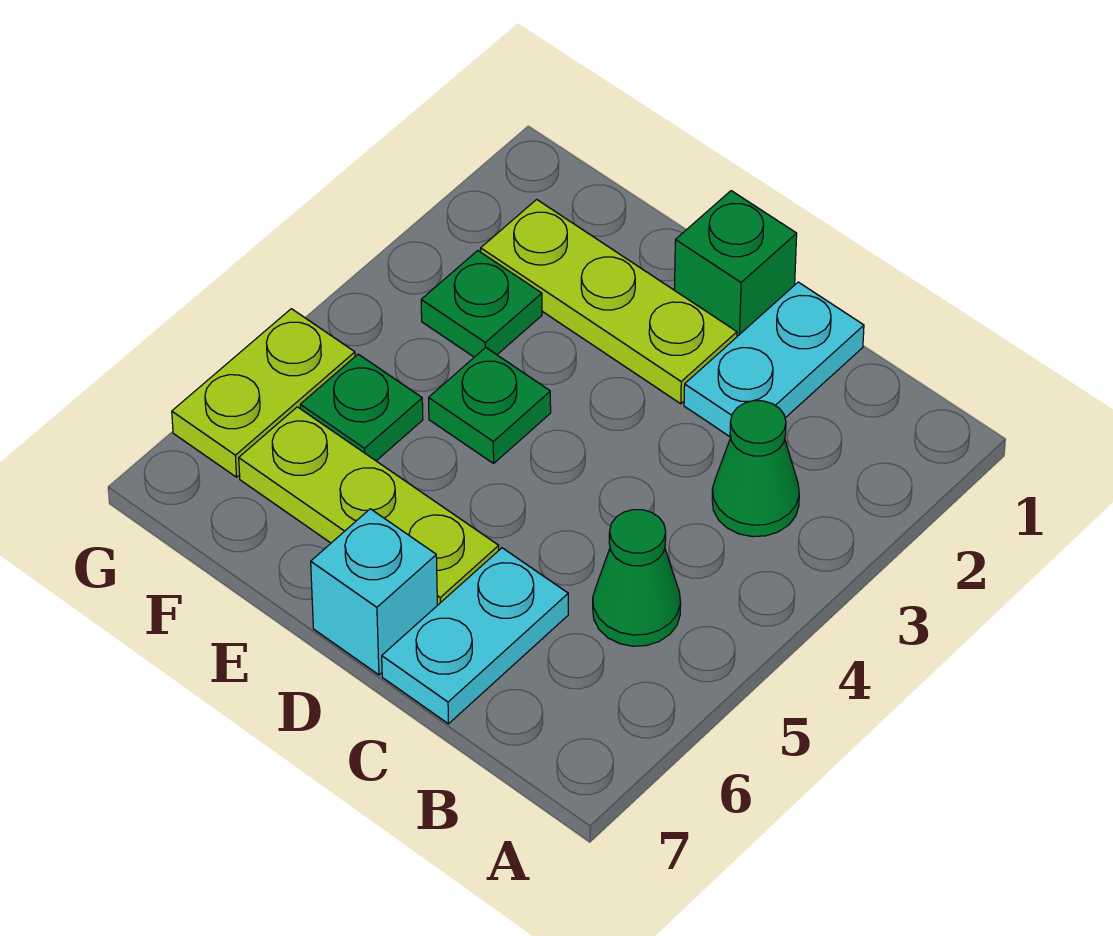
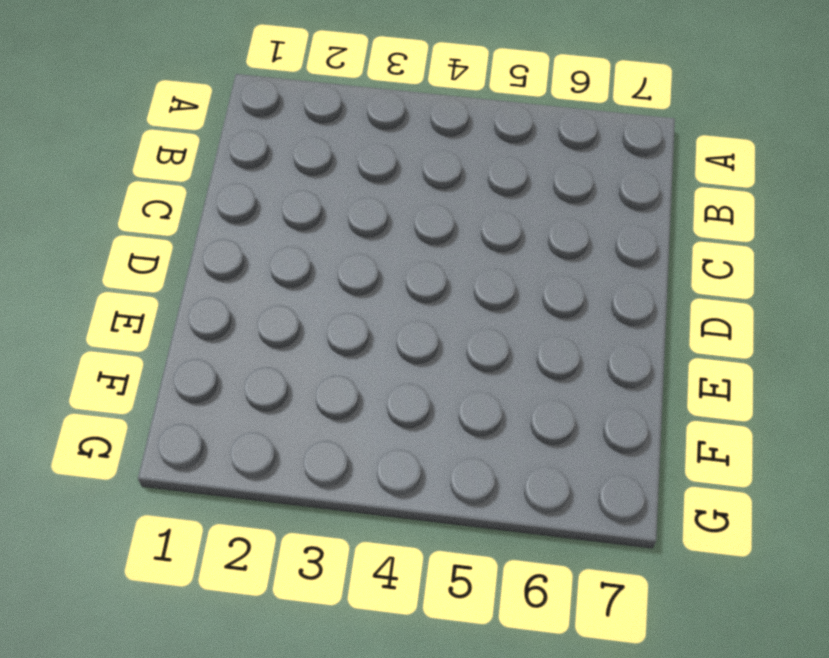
none -> green cone B3 level 1
none -> green cone B5 level 1
none -> cyan plate C1:C2 level 1

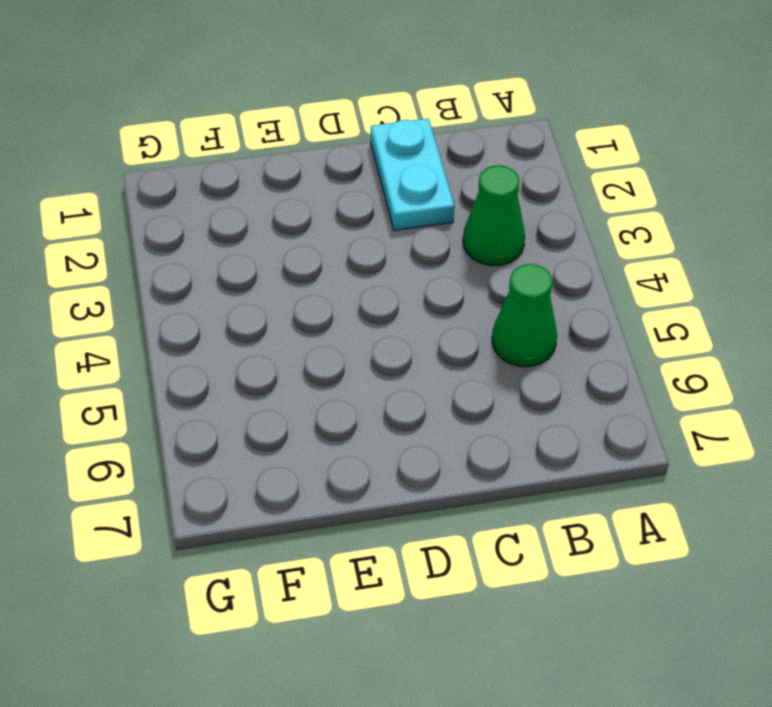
none -> cyan plate C6:C7 level 1
none -> green brick D1 level 1
none -> lime plate D2:F2 level 1

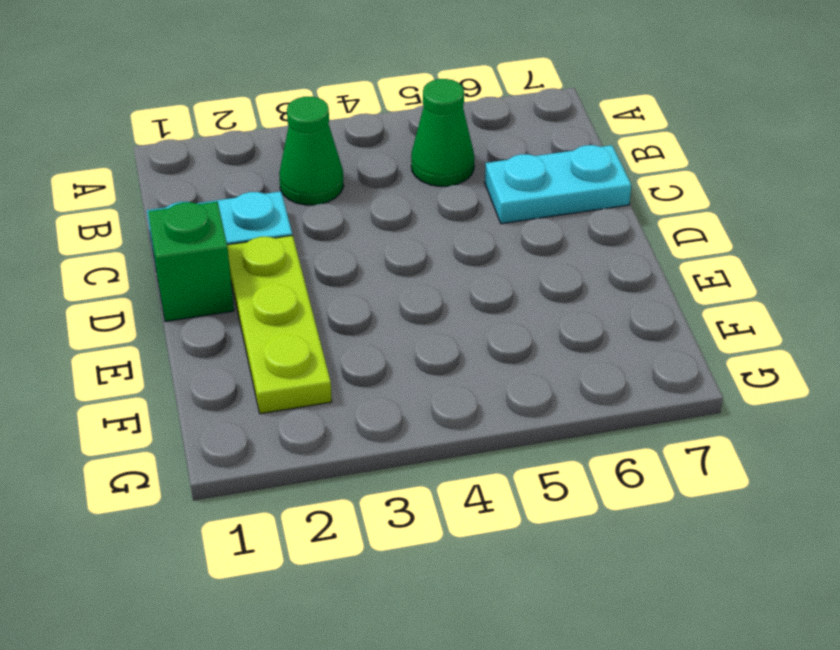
none -> lime plate D6:F6 level 1
none -> cyan brick D7 level 1
none -> green plate E4 level 1

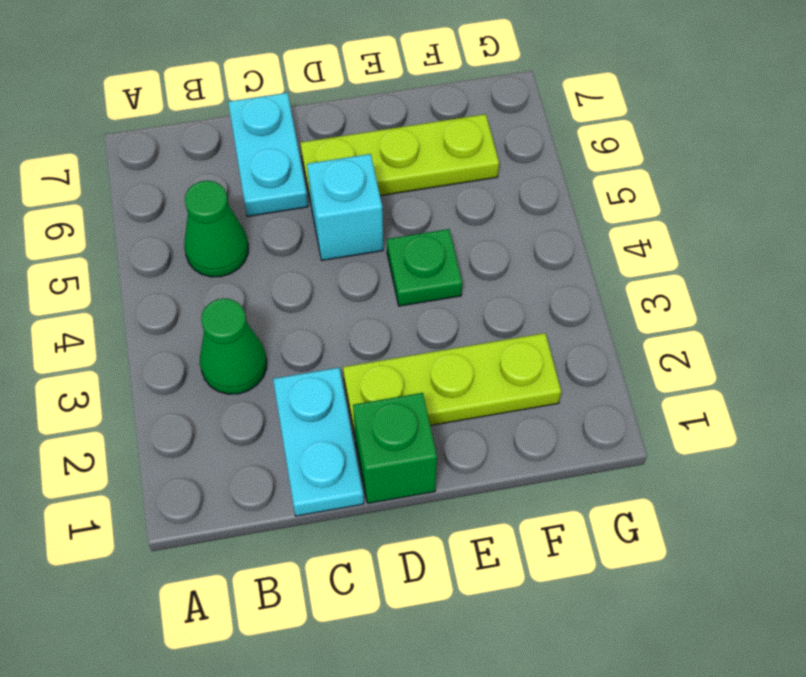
cyan brick D5 level 1 -> cyan brick D7 level 1
none -> green plate F3 level 1
none -> green plate F5 level 1
none -> lime plate G5:G6 level 1

